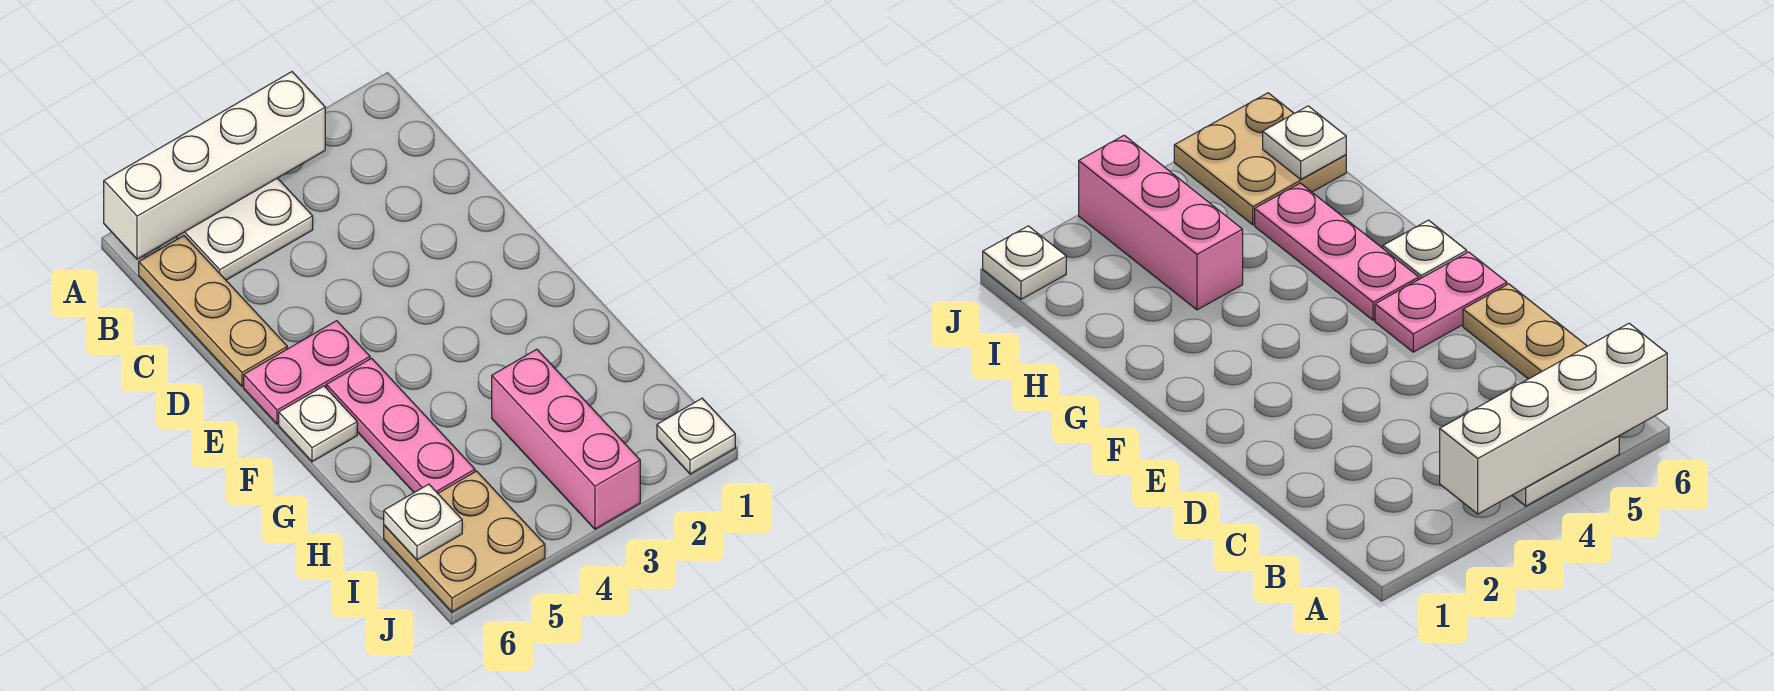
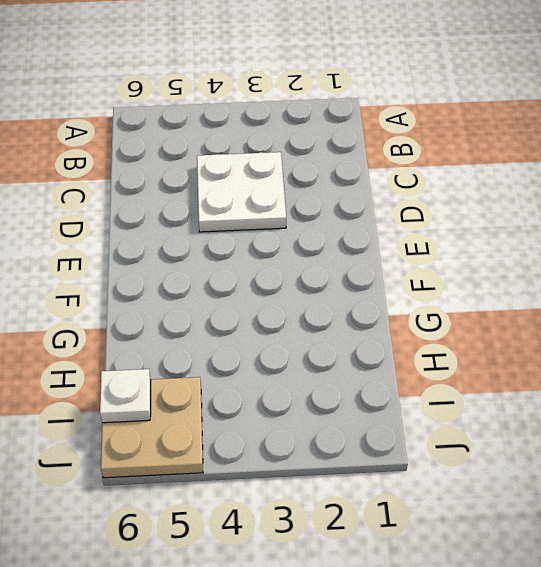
white plate C3:D4 level 1 -> white plate A4:B5 level 1
none -> tan plate B6:D6 level 1
none -> pink plate E5:E6 level 1

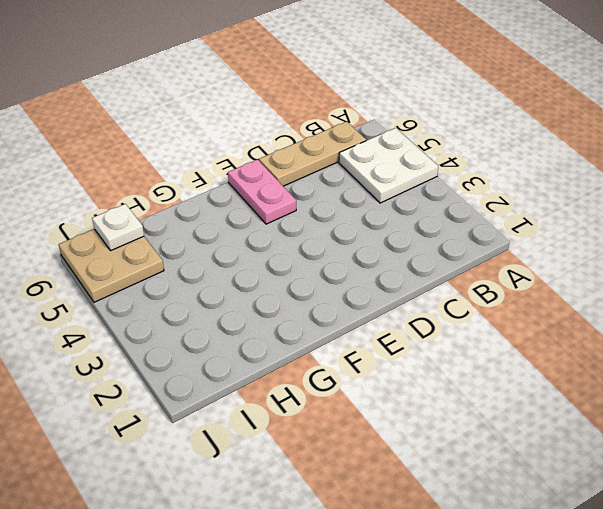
none -> pink plate F5:H5 level 1
none -> white plate F6 level 1

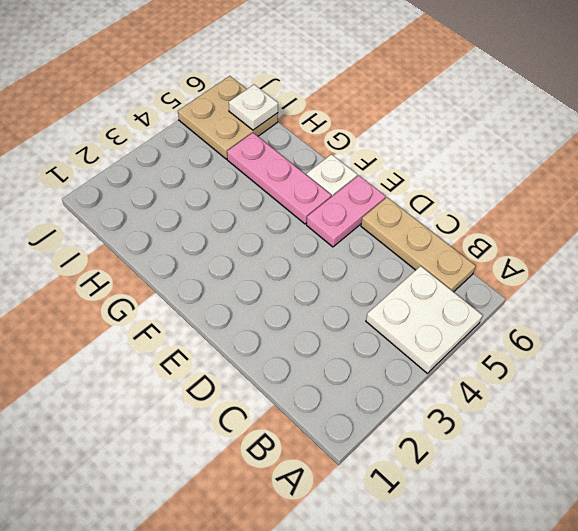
none -> pink brick H3:J3 level 1
none -> white plate J1 level 1

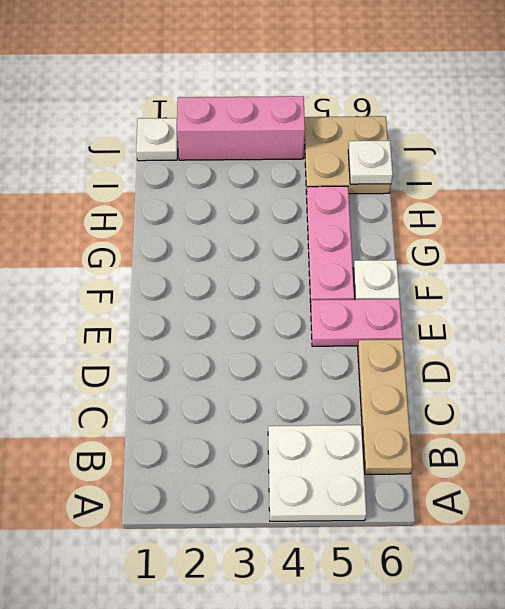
pink brick J2:J4 level 1 -> pink brick H3:J3 level 1
none -> white brick A3:A6 level 2

